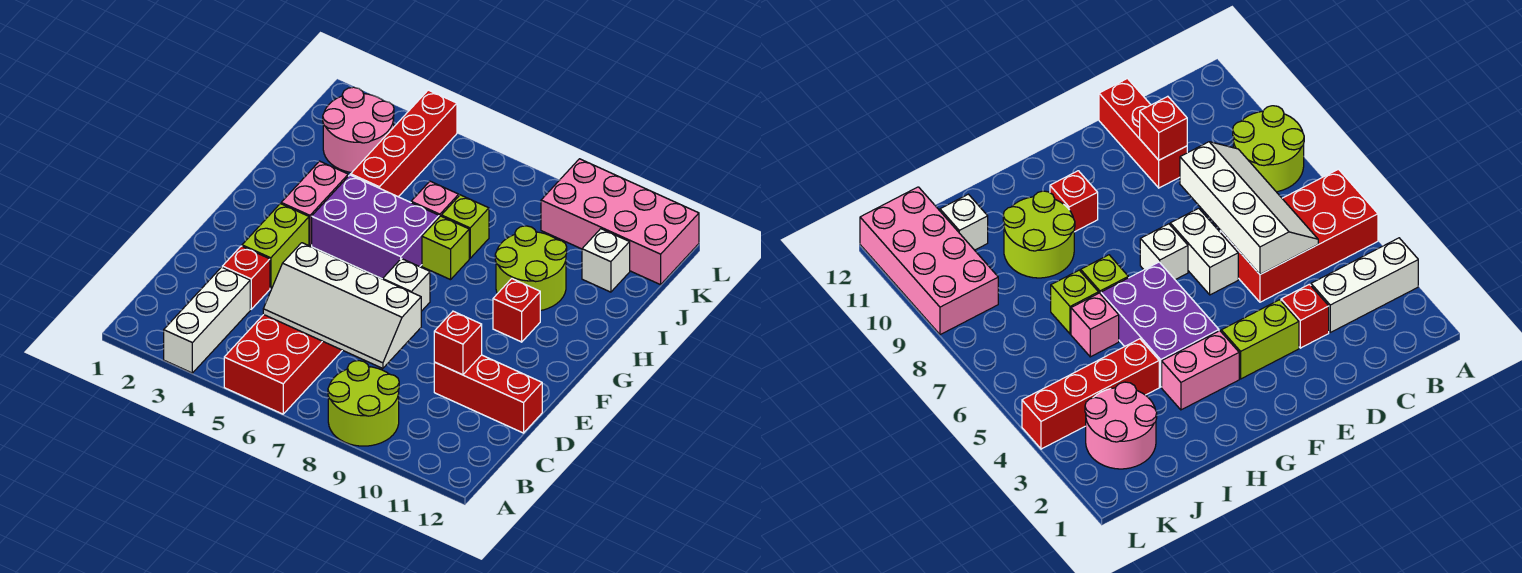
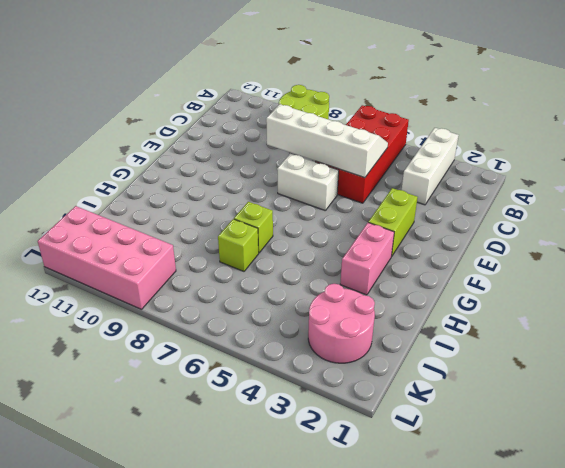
none -> red brick D3 level 1
none -> red brick D10:D12 level 1
none -> white brick F7 level 1

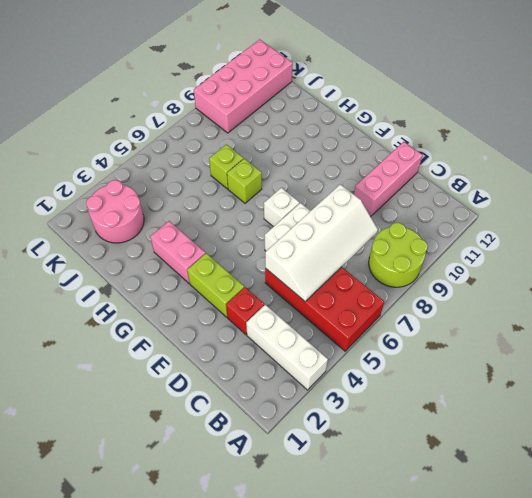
pink brick D10:D12 level 1 -> red brick D10:D12 level 1
none -> purple brick G4:H6 level 1
none -> red brick G10 level 1
none -> lime round brick H9:I10 level 1

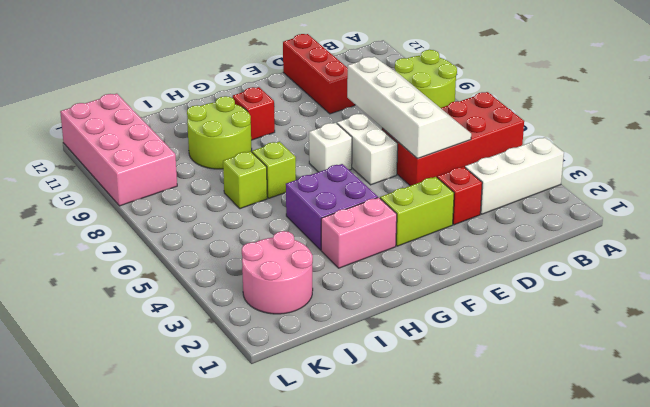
purple brick G4:H5 level 1 -> purple brick G4:H6 level 1
none -> red brick I4:L4 level 1
none -> pink brick I6 level 1
none -> white brick J11 level 1

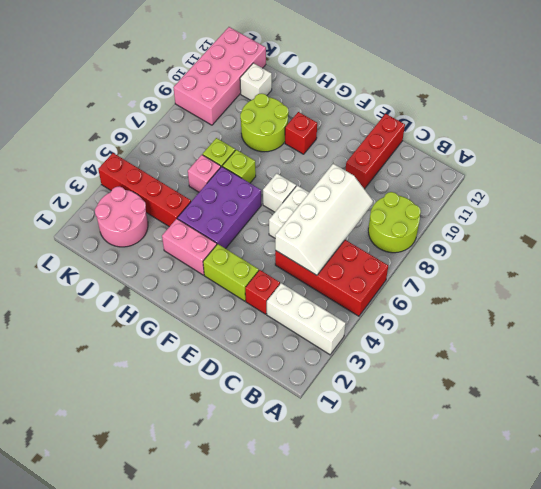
none -> red brick D10 level 2

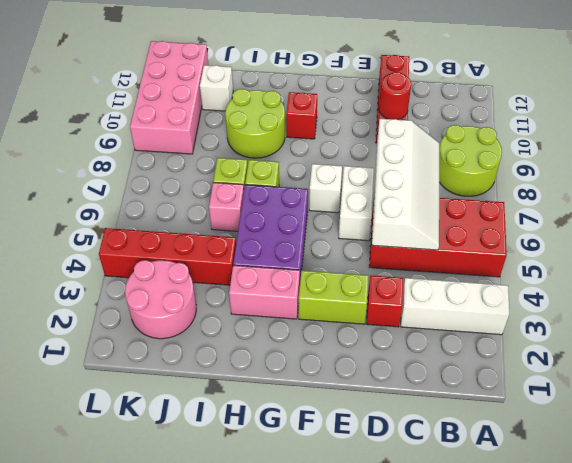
red round brick D10 level 2 -> red brick D10 level 2

